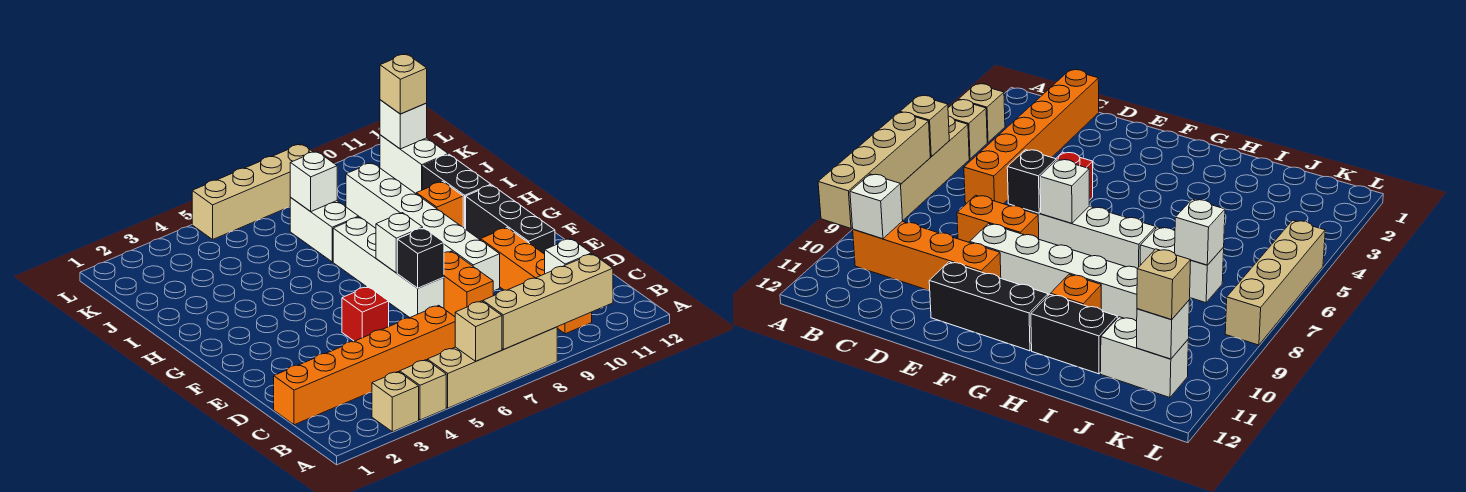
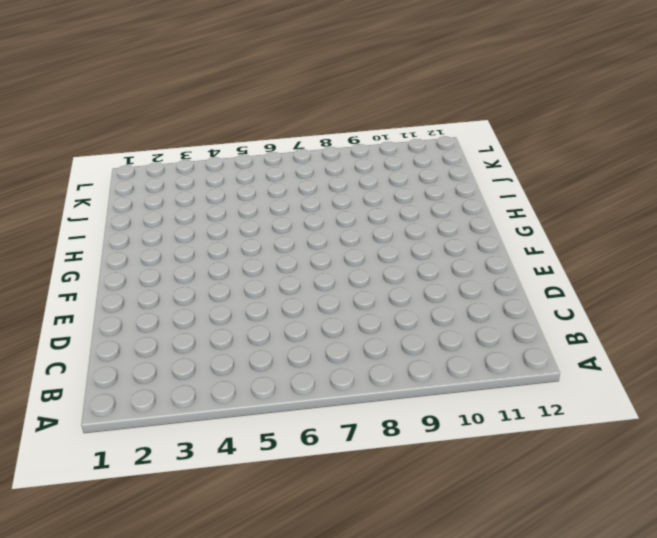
none -> tan brick A3 level 1
none -> tan brick A4 level 1
none -> tan brick A5:A8 level 1

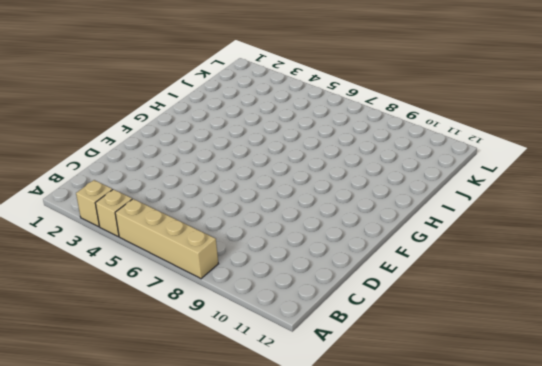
none -> orange brick B10:E10 level 1
none -> orange brick C1:C6 level 1
none -> orange brick D8:E8 level 1

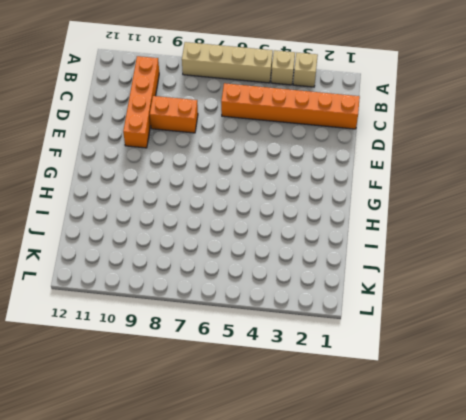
orange brick D8:D9 level 1 -> orange brick D8:E8 level 1
none -> red brick E5 level 1
none -> white brick E7:H7 level 1
none -> white brick E9:J9 level 1

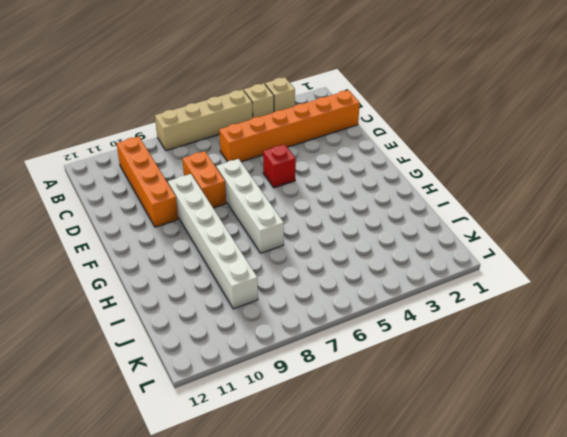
none -> black brick E11:G11 level 1
none -> orange brick H10 level 1
none -> black brick H11:I11 level 1

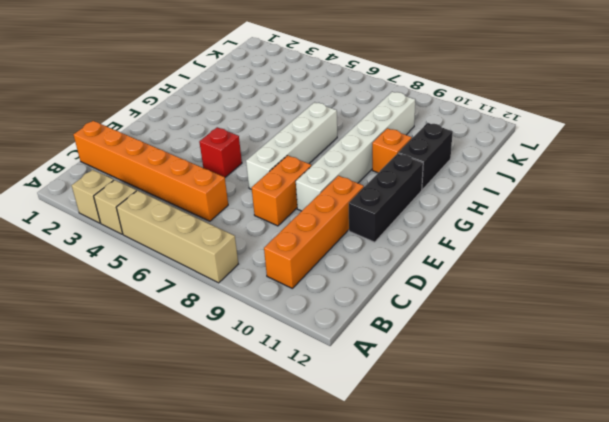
none -> white brick I7:J7 level 1
none -> white brick J11:K11 level 1
none -> tan brick L5:L8 level 1

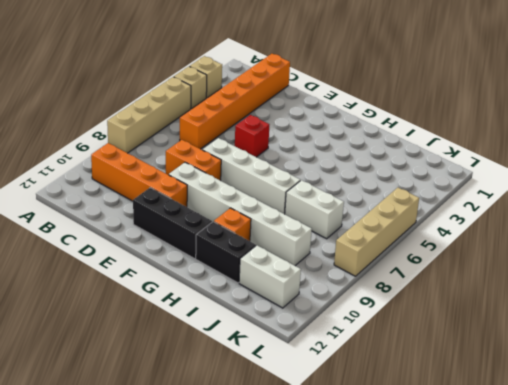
none -> tan brick A6 level 2
none -> tan brick A7:A10 level 2
none -> white brick B10 level 2

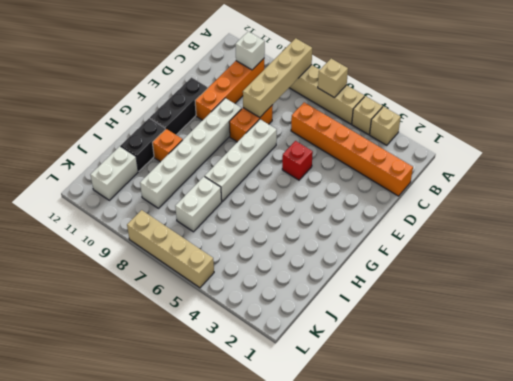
tan brick A8:D8 level 2 -> tan brick A7:A10 level 2
none -> black brick E7 level 2
none -> white brick F7 level 2
none -> white brick J7 level 2

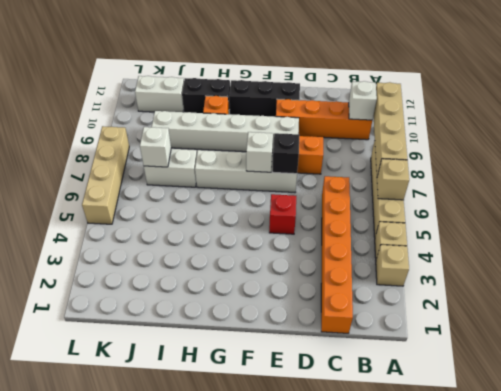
none -> white brick K11 level 2
none -> tan brick K11 level 3

